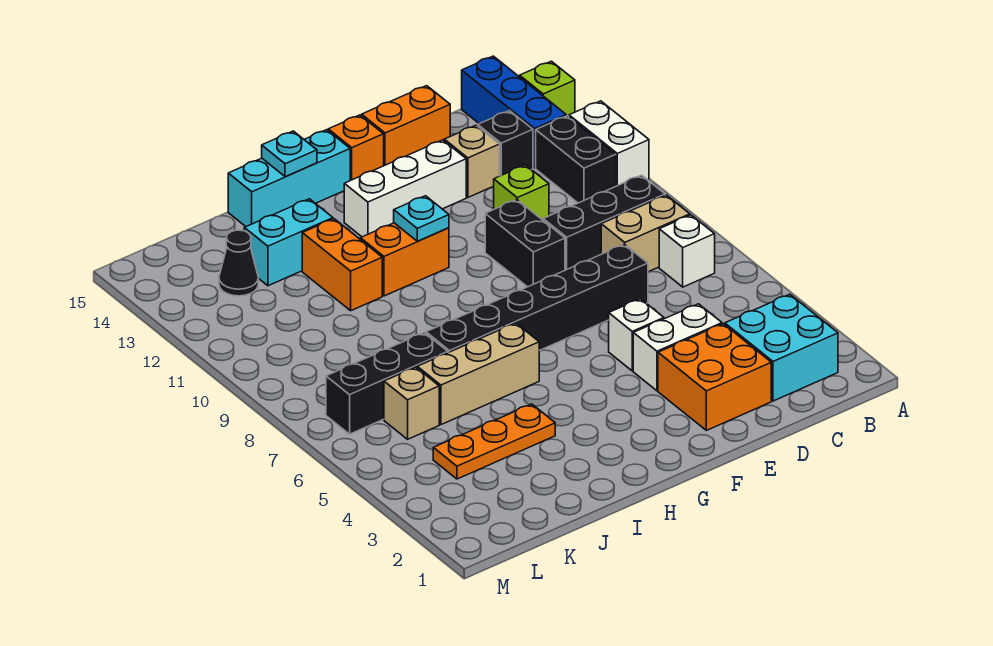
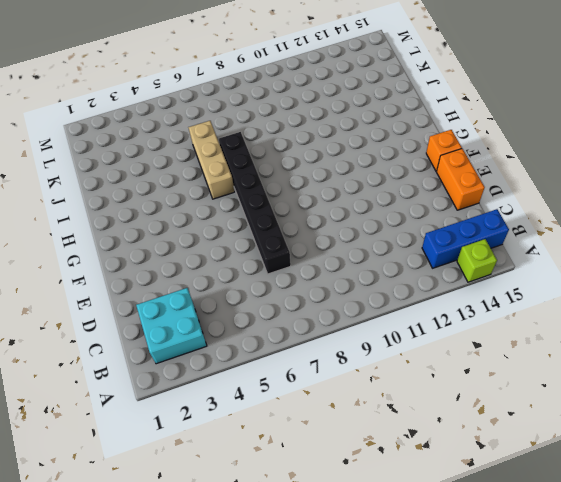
none -> white brick A11:A12 level 1
none -> white brick B7 level 1
none -> tan brick B8:C8 level 1
none -> black brick B9:D9 level 1

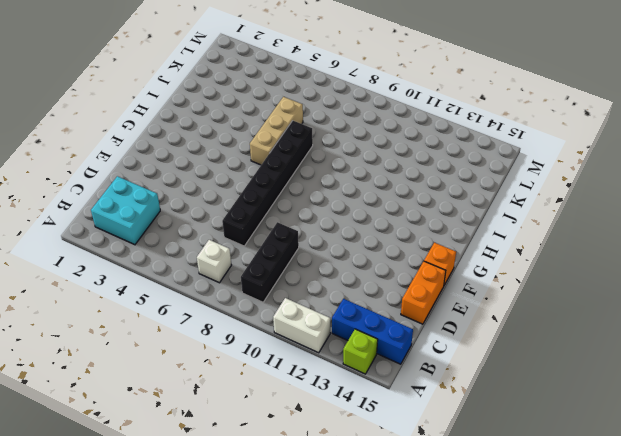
none -> tan brick B8:C8 level 1
none -> black brick B11:B12 level 1
none -> black brick C13 level 1
none -> orange brick D2:E3 level 1

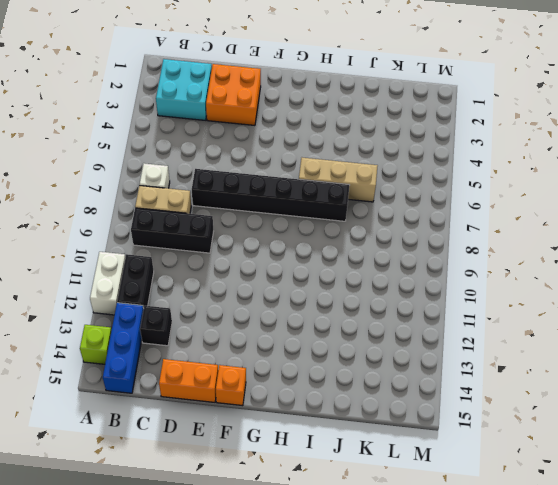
none -> white brick D4:E4 level 1
none -> lime brick D11 level 1
none -> tan brick D13 level 1
none -> white brick E5 level 1

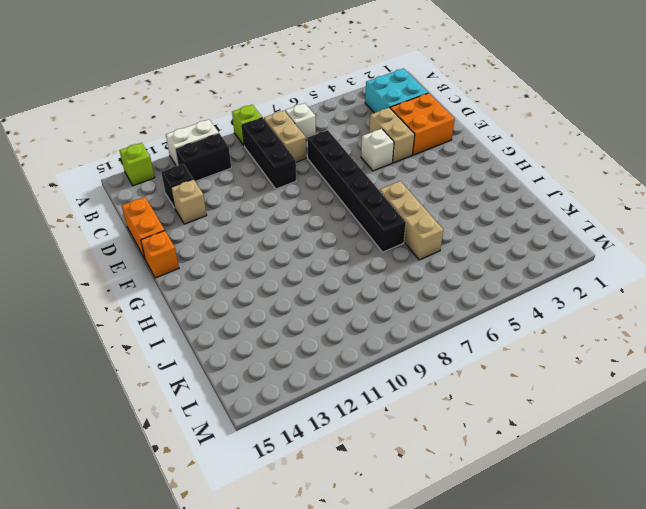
lime brick A9 level 1 -> lime brick D11 level 1
tan brick D4:E4 level 1 -> white brick D4:E4 level 1
none -> blue brick B13:B15 level 1
none -> black brick E9:E10 level 1
none -> white brick E13:G13 level 1
none -> orange brick G11:H11 level 1

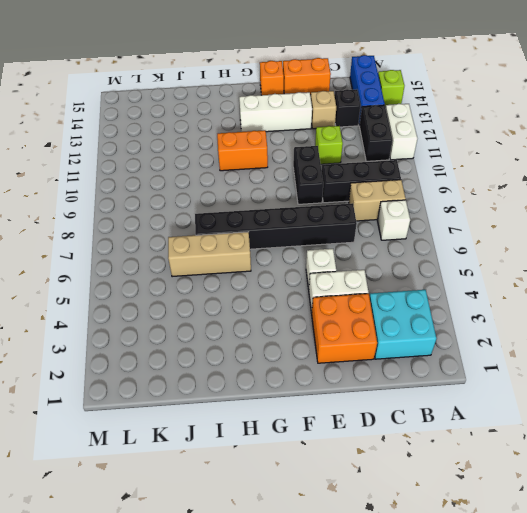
none -> cyan brick G15:I15 level 1
none -> orange plate I4:K4 level 1
none -> orange brick I11:I12 level 1
none -> cyan brick I13:J13 level 1

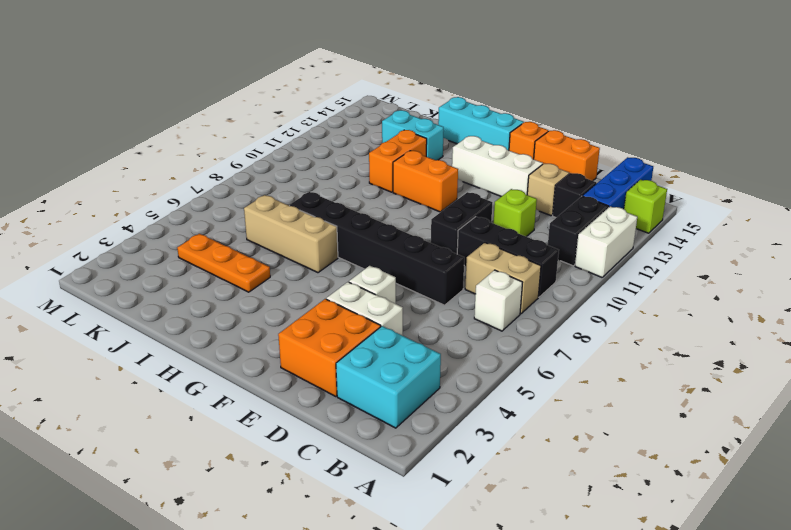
none -> black brick J7:L7 level 1
none -> tan brick K6 level 1
none -> black cone K13 level 1
none -> cyan plate G11 level 2

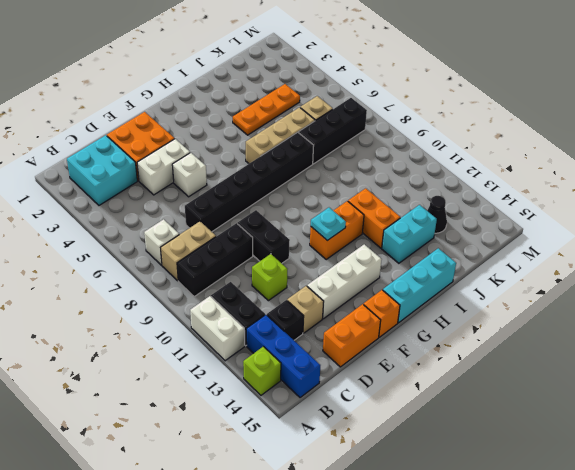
none -> cyan plate H15 level 2

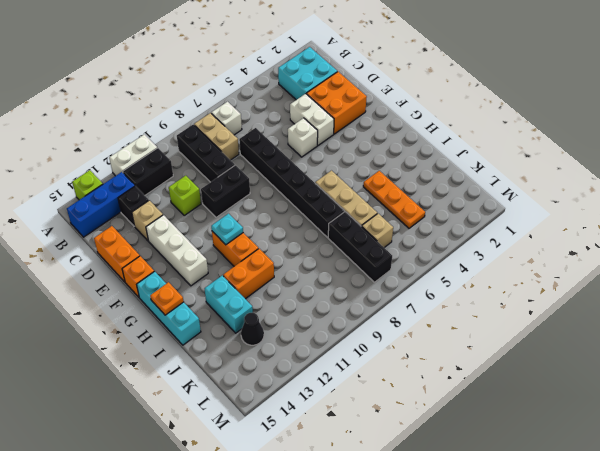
orange plate H15 level 2 -> cyan plate H15 level 2

